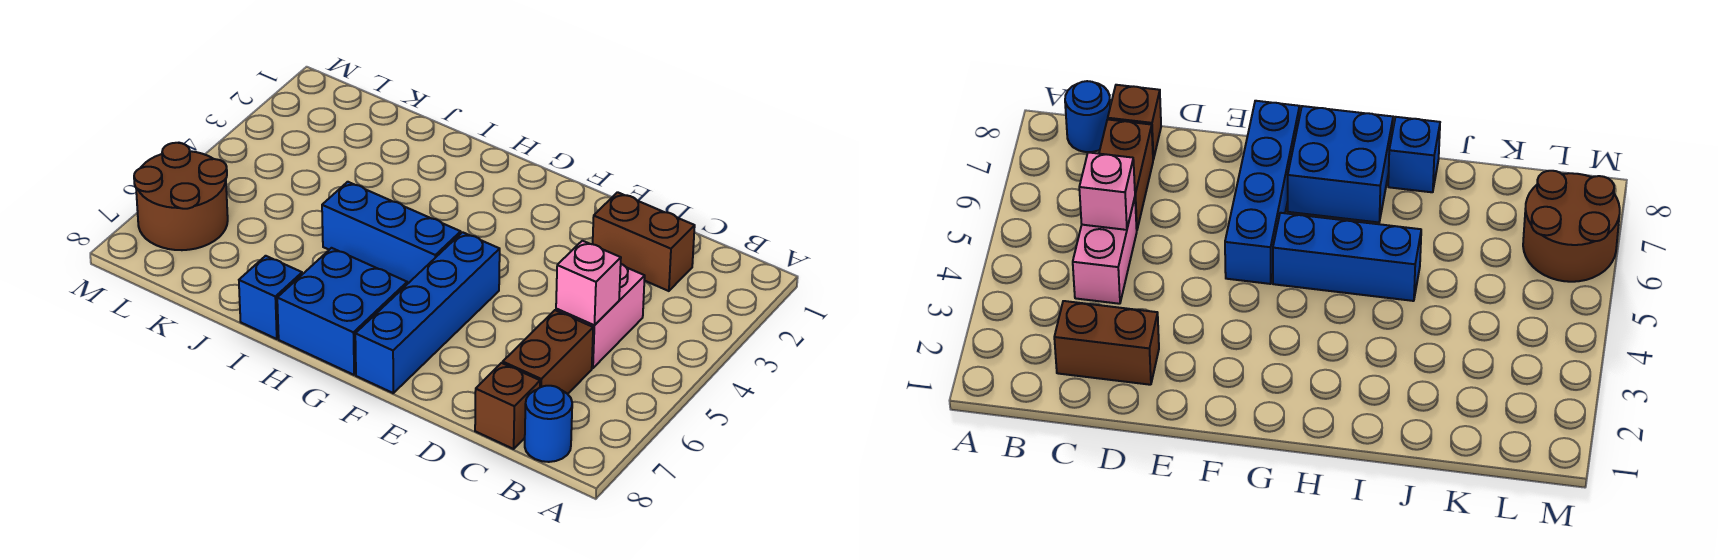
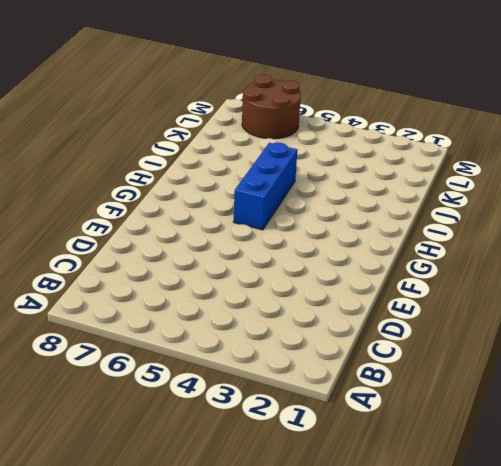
none -> blue round brick B8 level 1
none -> brown brick C2:D2 level 1

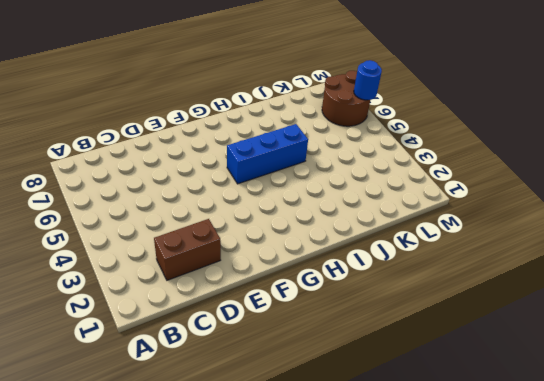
blue round brick M6 level 2 -> blue round brick B8 level 1
none -> pink brick C4:C5 level 1
none -> brown brick C6:C7 level 1

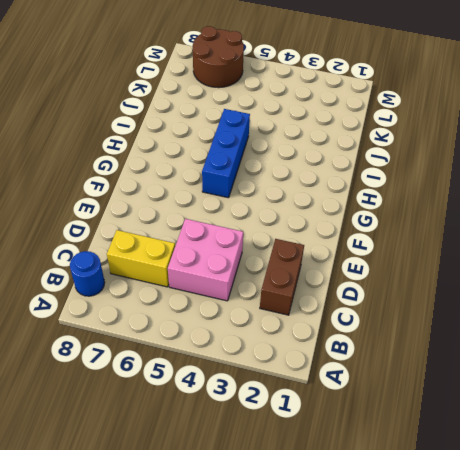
pink brick C4:D5 level 1 -> pink brick C4:C5 level 1
yellow brick C6:C7 level 1 -> brown brick C6:C7 level 1
none -> brown brick C8 level 1
none -> blue brick F5:F8 level 1

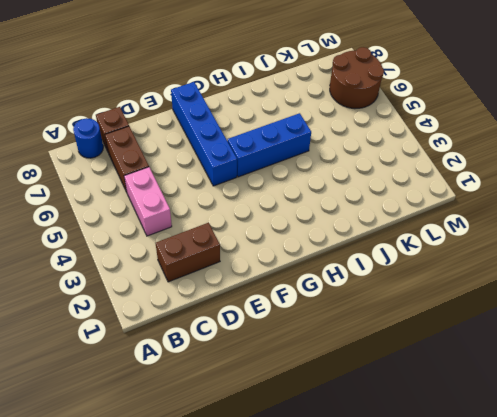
none -> blue brick G7:H8 level 1
none -> blue brick I8 level 1

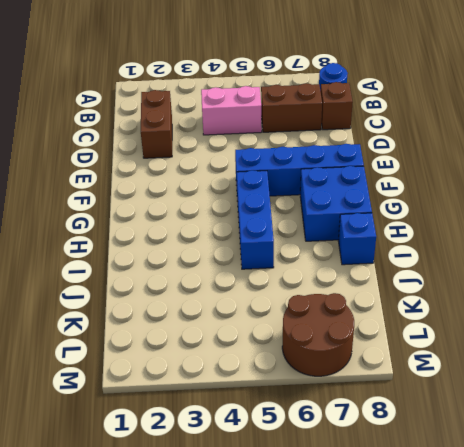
none -> pink brick C5 level 2

